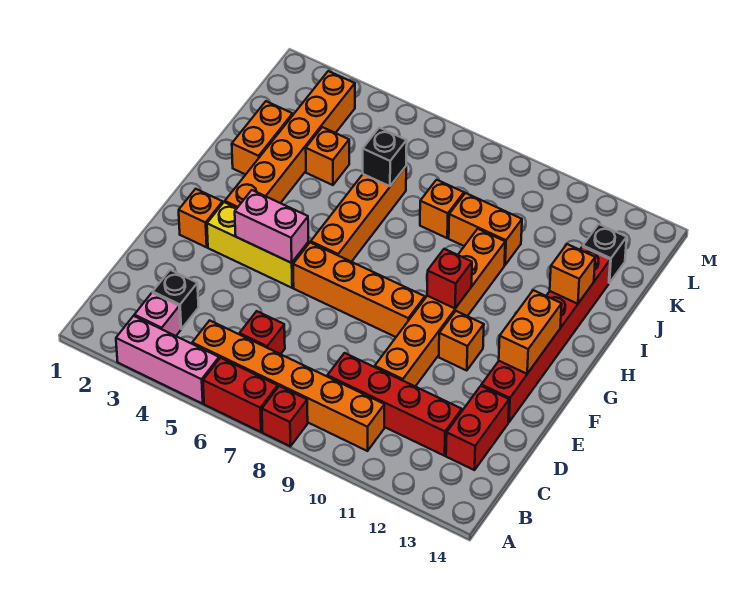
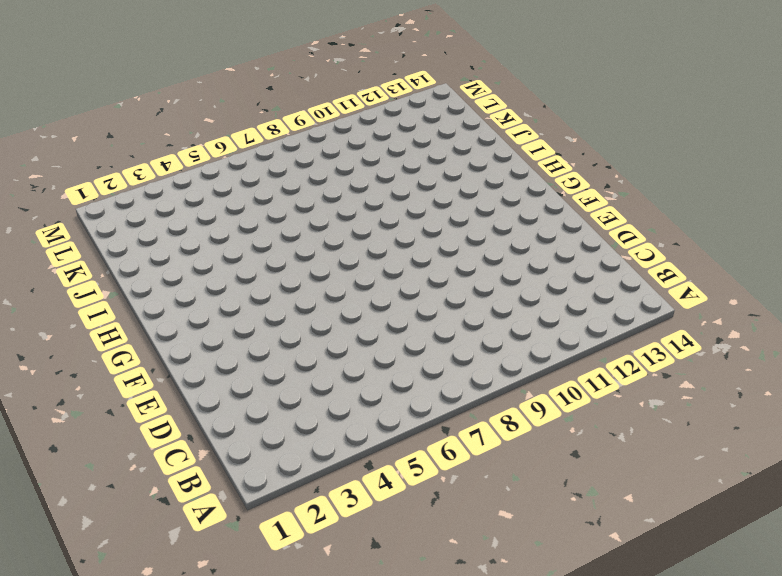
none -> pink brick A3:A5 level 1
none -> red brick A6:A7 level 1
none -> red brick A8 level 1

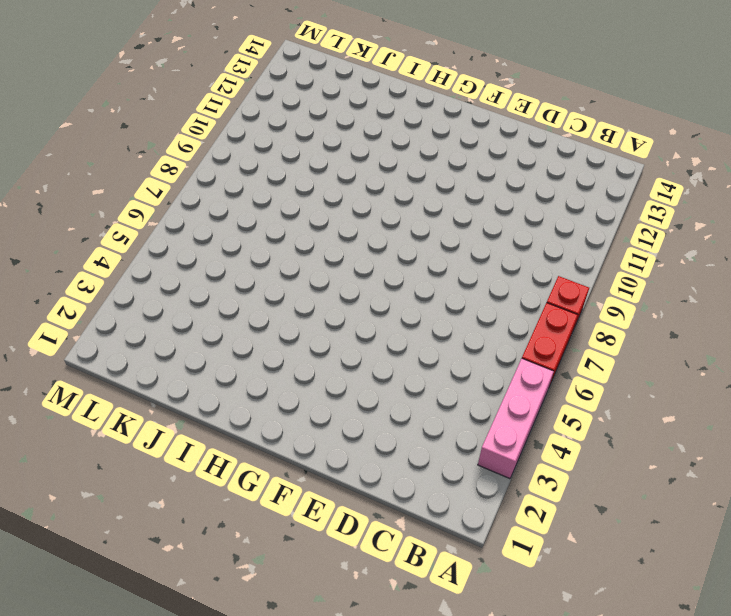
none -> pink brick B3 level 1
none -> orange brick B5:B10 level 1
none -> black brick C3 level 1

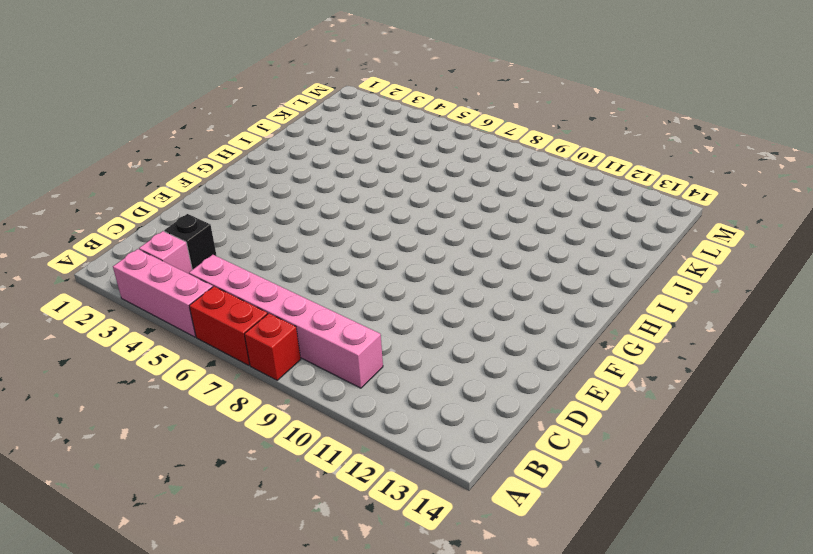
pink brick B5:B10 level 1 -> orange brick B5:B10 level 1
none -> red brick C6 level 1
none -> red brick C9:C12 level 1
none -> red brick C13:D13 level 1

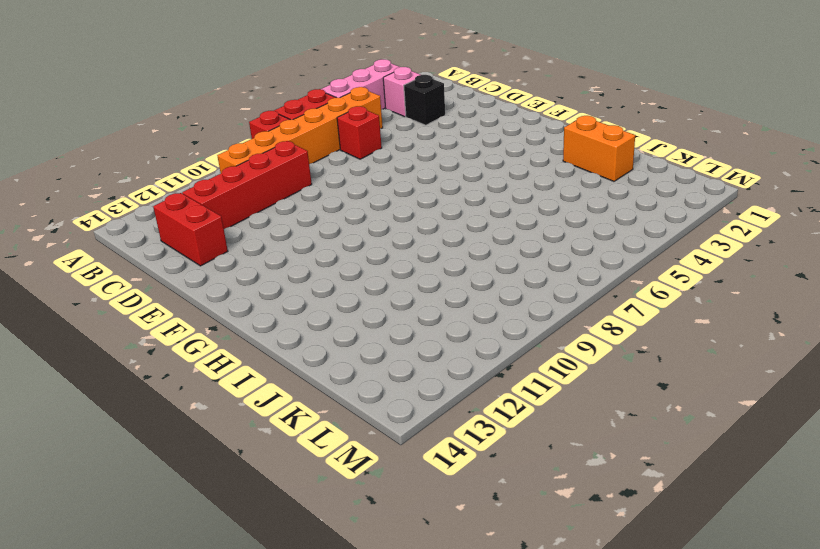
none -> orange brick D10:I10 level 1
none -> red brick E13:J13 level 1
none -> orange brick F2 level 1

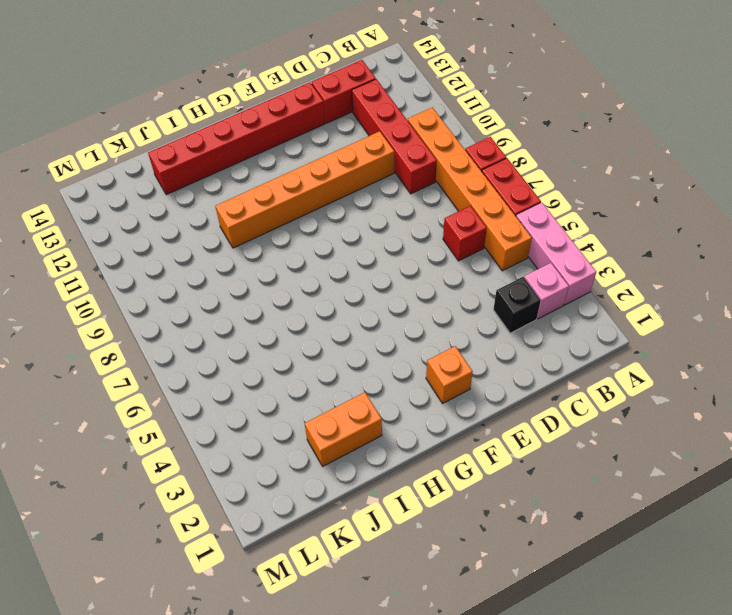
none -> yellow brick F3:F5 level 1
none -> orange brick F6:F9 level 1
none -> orange brick F11 level 1

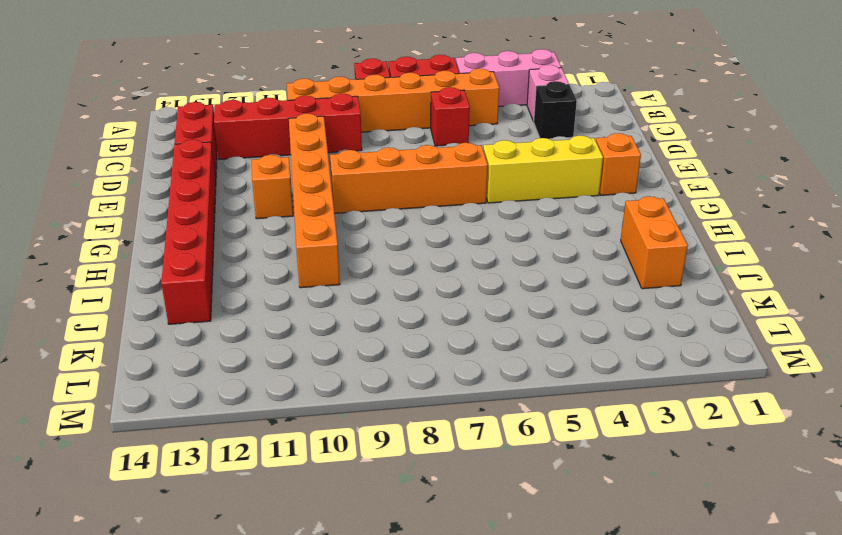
none -> orange brick G3:L3 level 1
none -> orange brick G6:J6 level 1
none -> orange brick J4 level 1

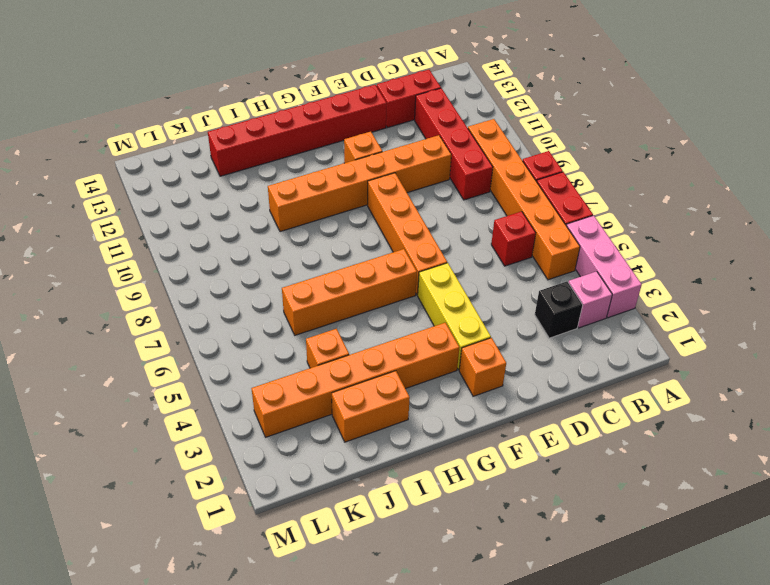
none -> orange brick J8 level 1
none -> orange brick J9:J10 level 1
none -> black brick K13 level 1

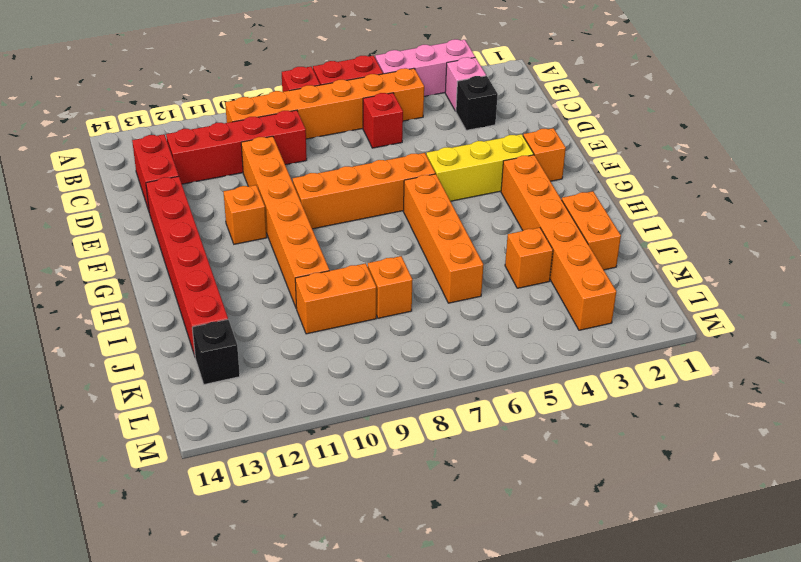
none -> pink brick F4:F5 level 2
none -> orange brick F13:G13 level 2
none -> red brick G10 level 2

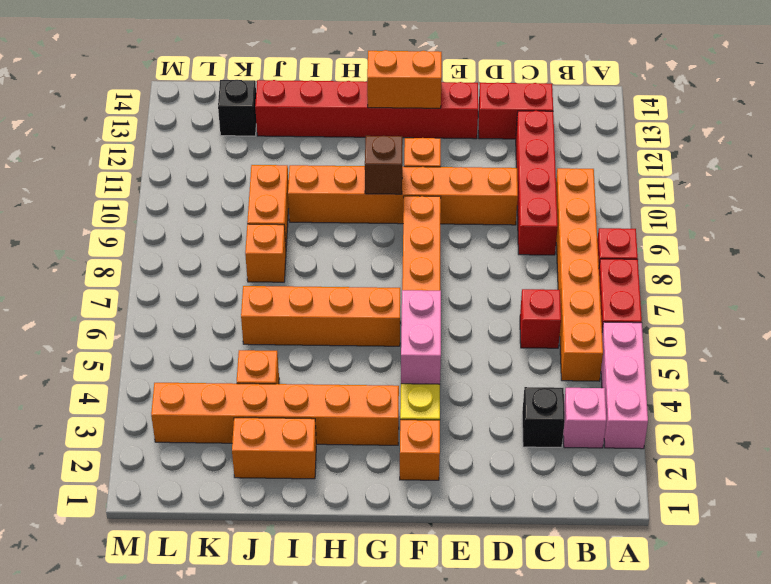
brown brick G10 level 2 -> red brick G10 level 2
none -> orange brick I13 level 2
none -> black brick J6 level 2

